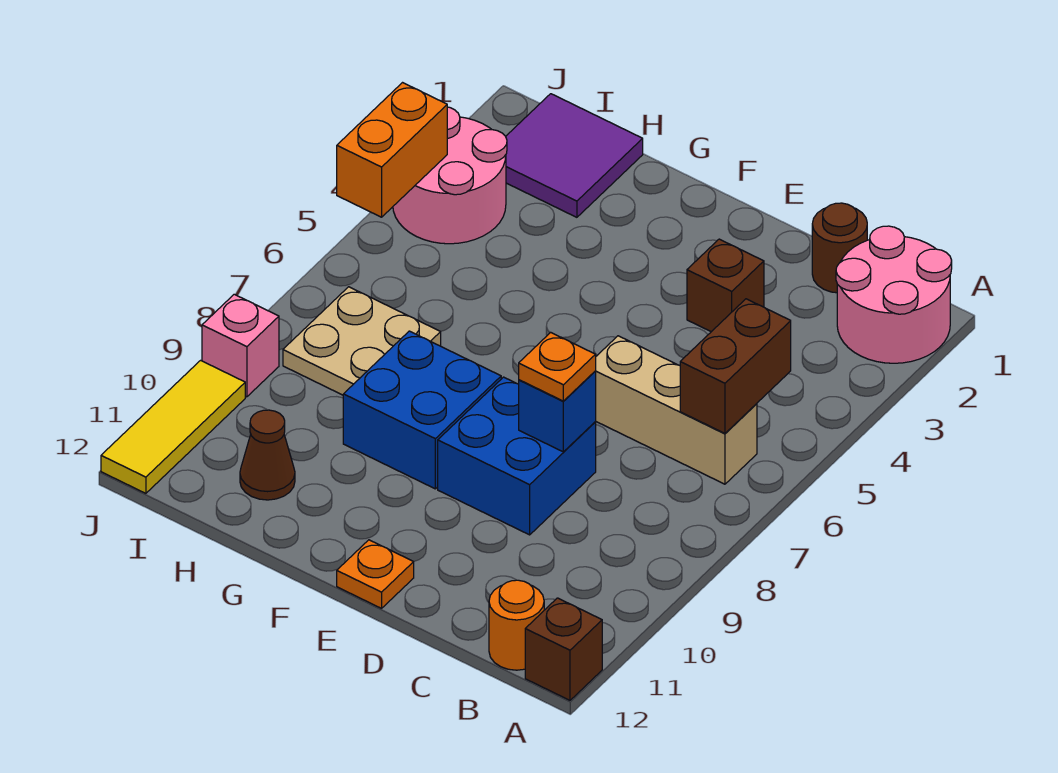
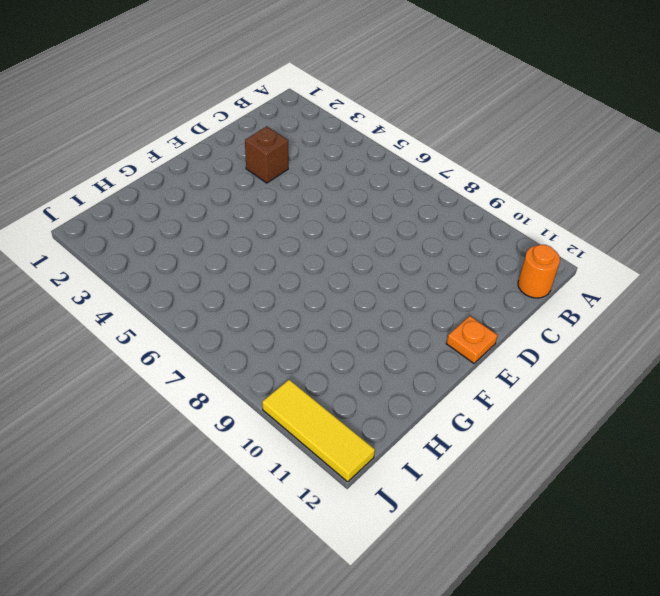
none -> pink round brick A1:B2 level 1
none -> brown brick A12 level 1
none -> tan brick B6:D6 level 1

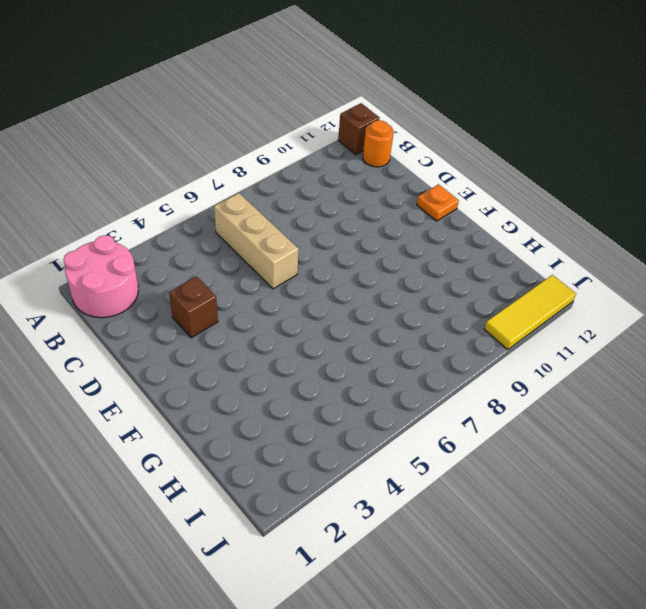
none -> brown round brick C1 level 1
none -> blue brick D8:E9 level 1
none -> blue brick F8:G9 level 1

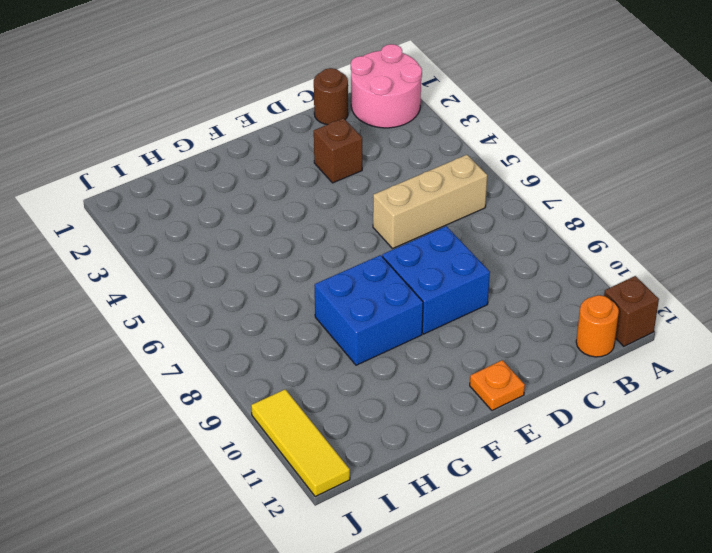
none -> purple tile H1:I2 level 1
none -> tan plate H7:I8 level 1
none -> brown cone H11 level 1

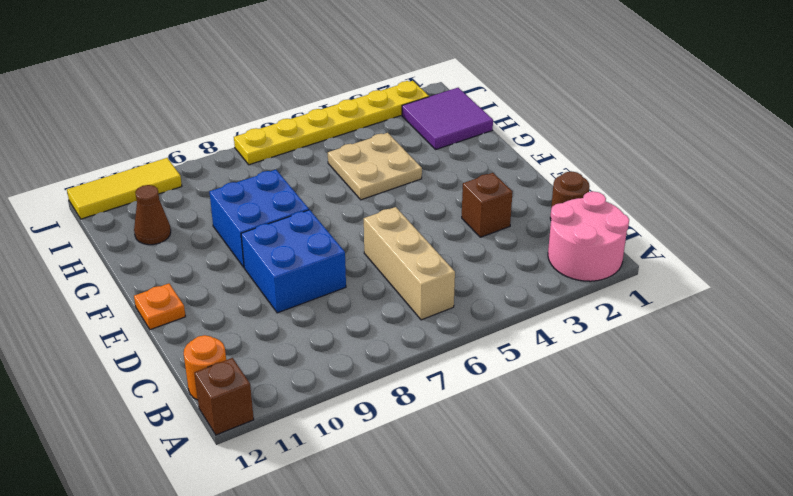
tan plate G4:H5 level 1 -> tan plate H7:I8 level 1
yellow plate J2:J7 level 1 -> pink round brick I3:J4 level 1
none -> pink brick J9 level 1
none -> brown brick B5:B6 level 2
none -> blue brick D8 level 2

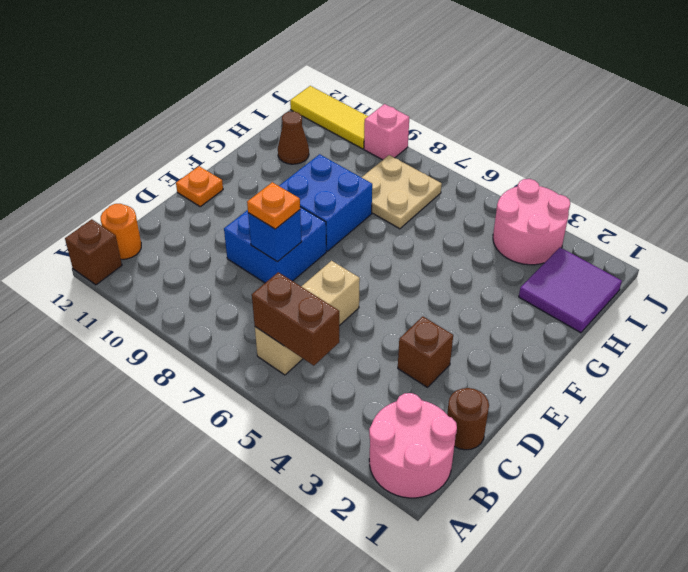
none -> orange brick J4:J5 level 2

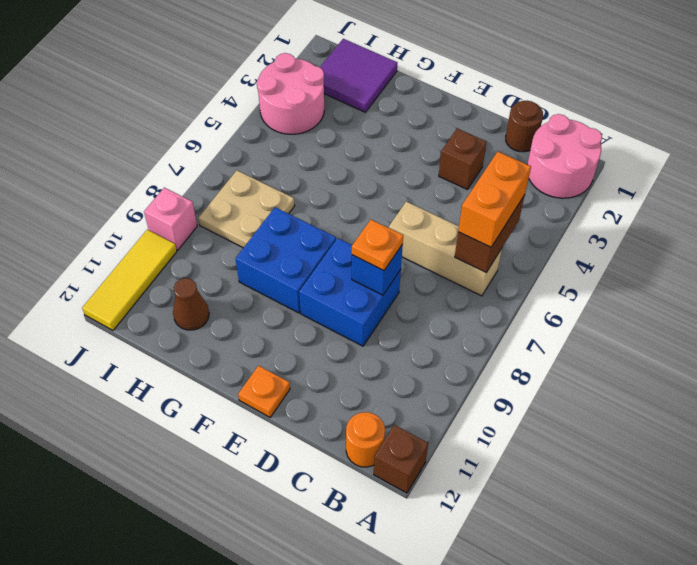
orange brick B5:B6 level 3 -> orange brick J4:J5 level 2

